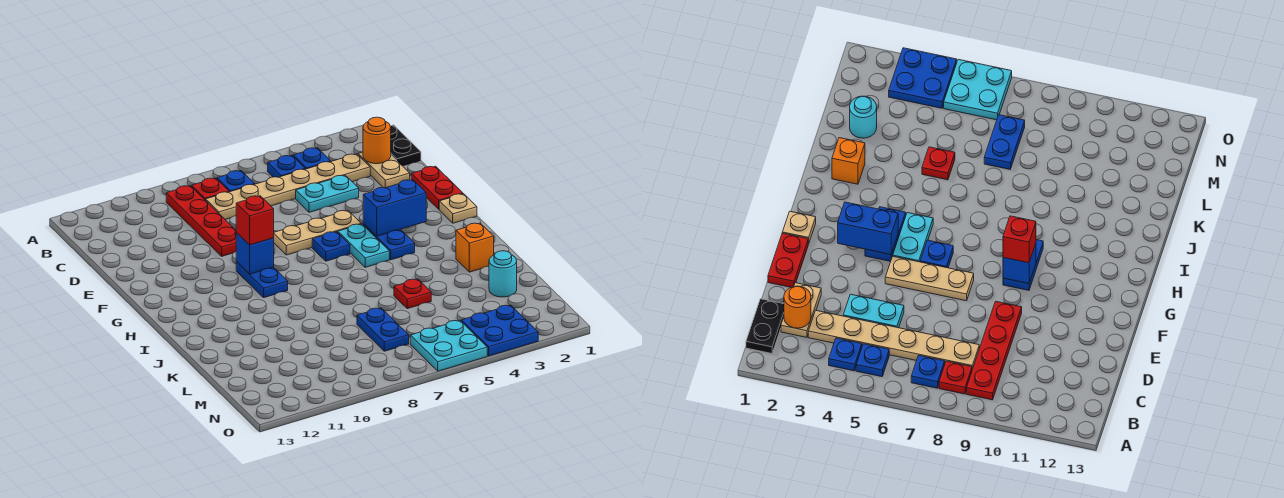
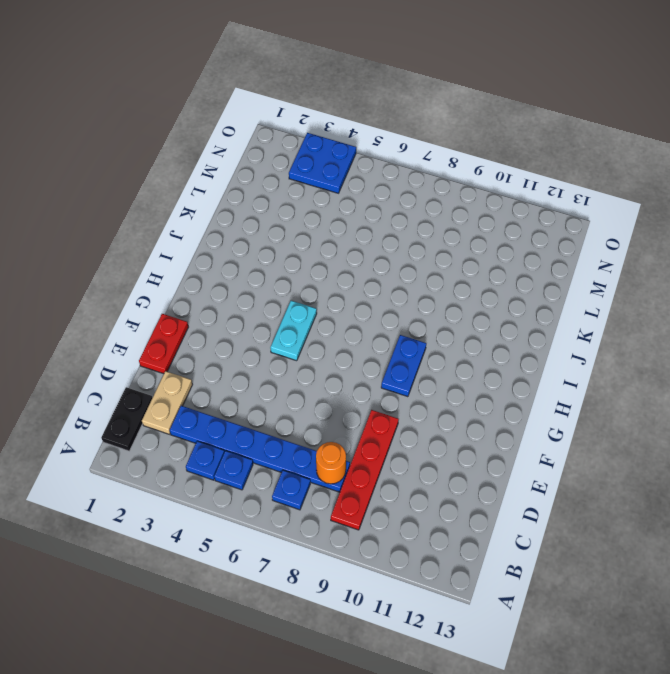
blue plate C3:C8 level 1 -> tan plate C3:C8 level 1
orange round brick C8 level 2 -> orange round brick C2 level 2
none -> red plate B8 level 1
none -> cyan plate D4:D5 level 1
none -> tan plate F5:F7 level 1

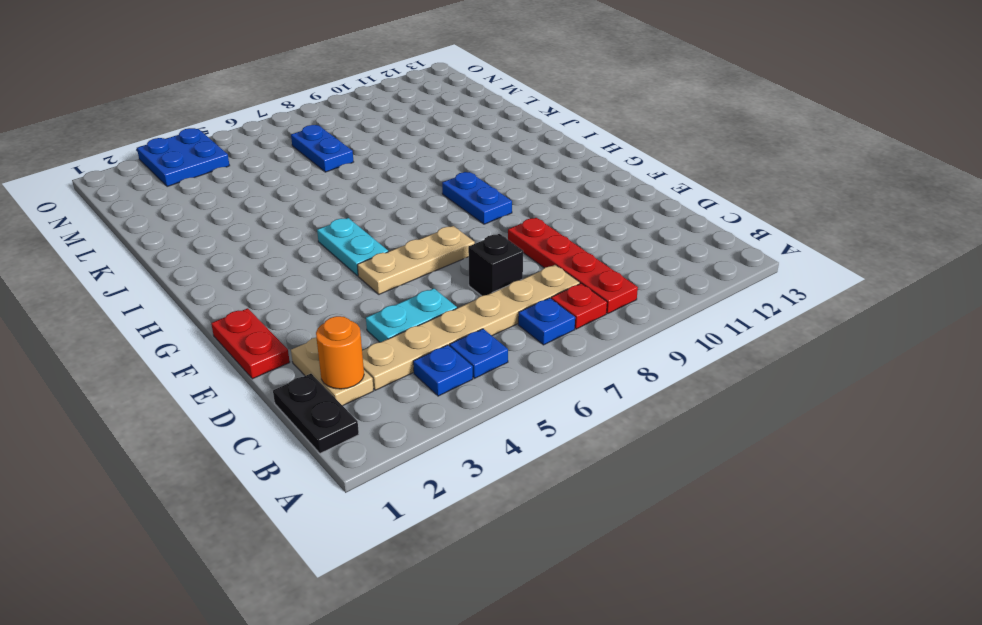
black brick D7 level 1 -> none
none -> tan plate G1 level 1
none -> blue plate G4:H4 level 1
none -> blue plate G6 level 1

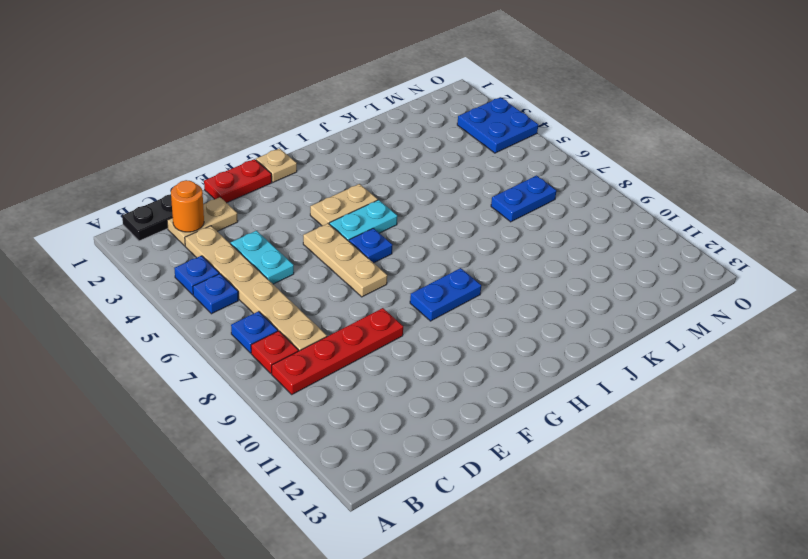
tan plate G4:H4 level 1 -> blue plate G4:H4 level 1
none -> orange brick J2 level 1
none -> red plate K5 level 1
none -> cyan round brick L2 level 1

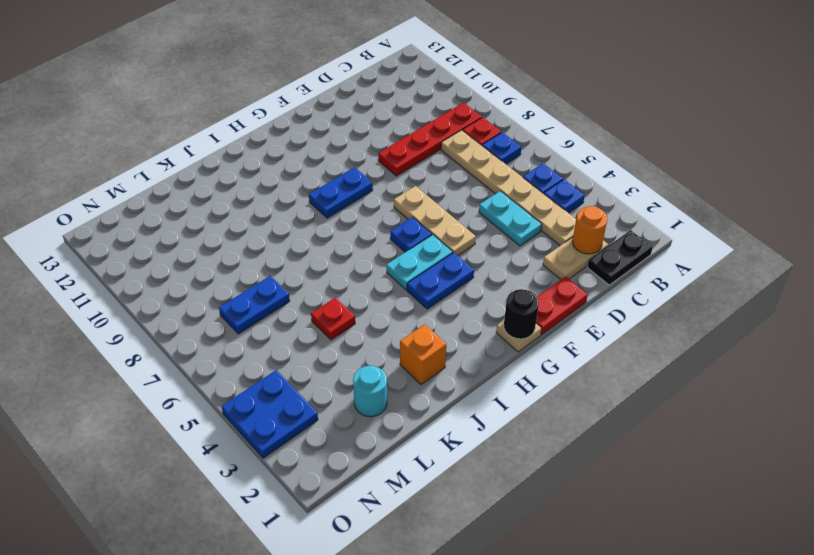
black round brick G1 level 2 -> none
none -> cyan plate N5:O6 level 1
none -> blue brick G3:G4 level 2
none -> blue brick G9 level 2

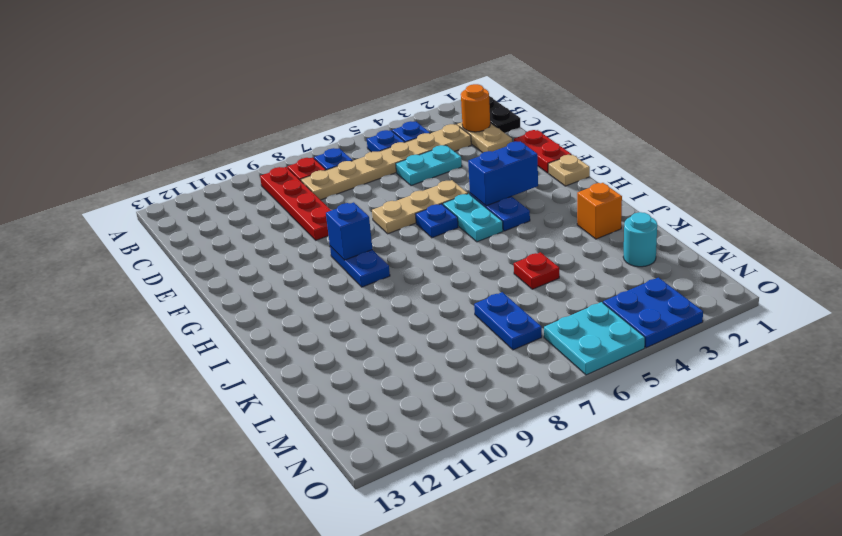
none -> red brick G9 level 3

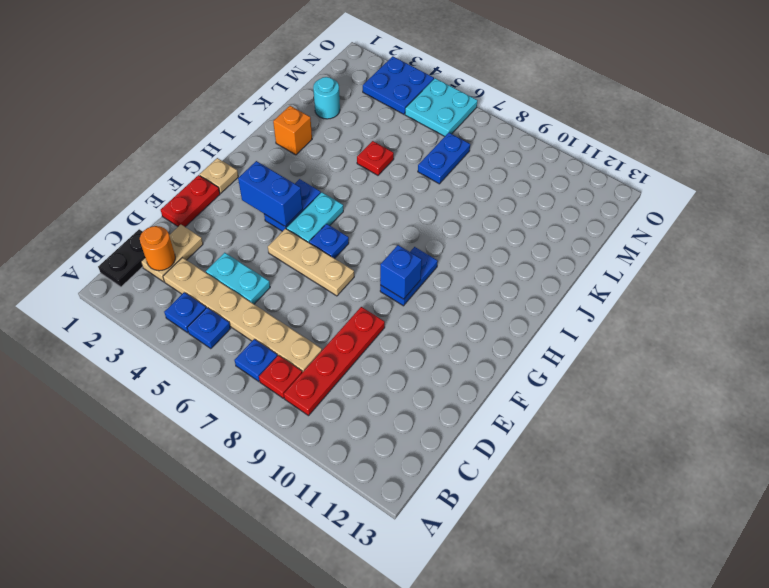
none -> red brick G9 level 3

